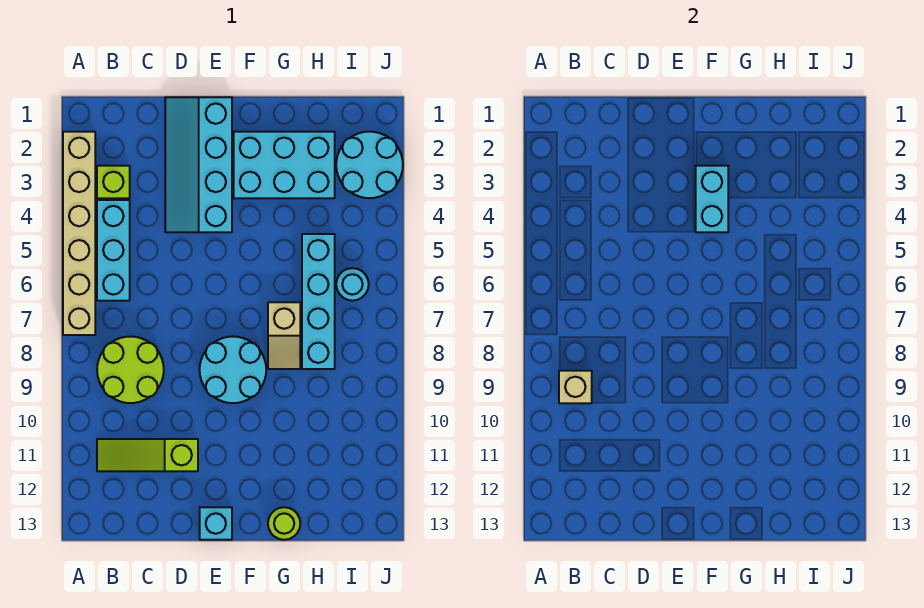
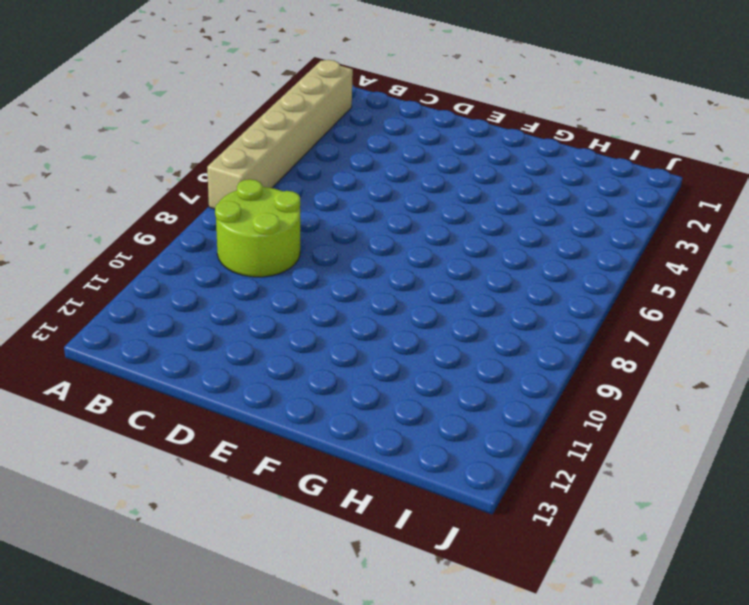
none -> lime brick B3 level 1
none -> cyan brick B4:B6 level 1
none -> lime slope B11:D11 level 1 top D

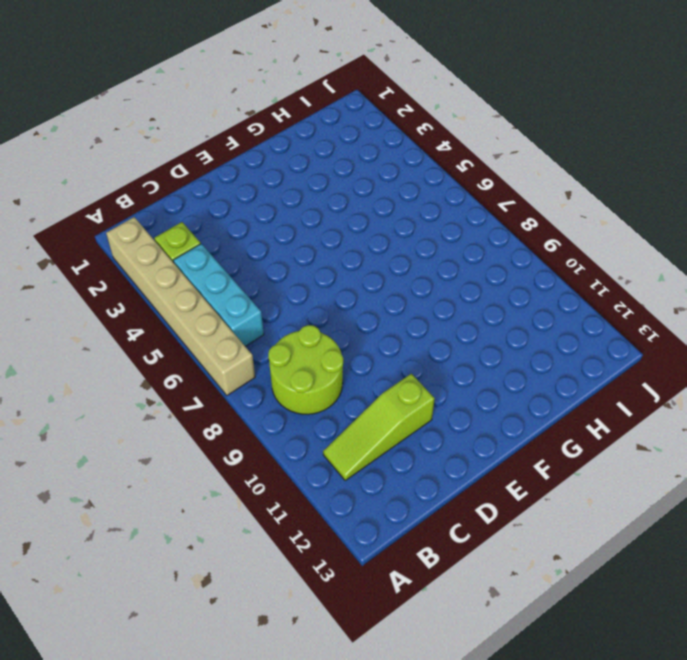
none -> cyan slope D1:E4 level 1 top E
none -> cyan round brick E8:F9 level 1
none -> cyan brick E13 level 1

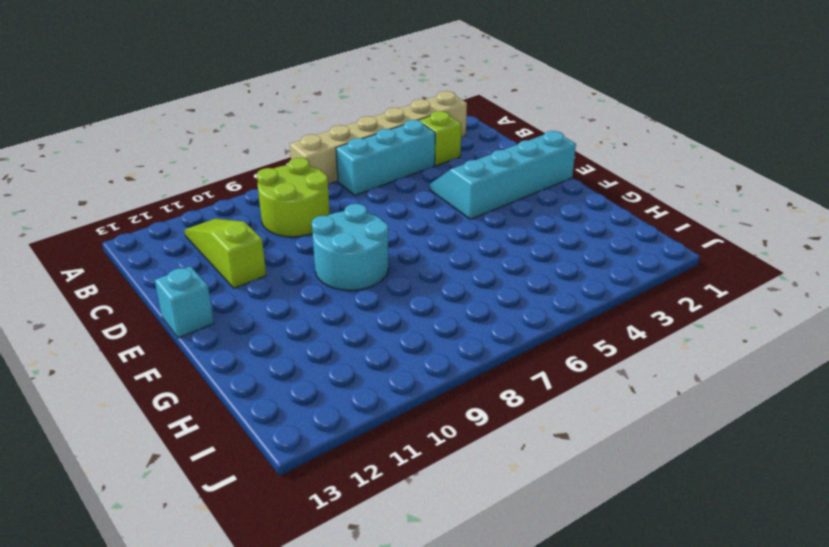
none -> cyan brick F2:H3 level 1
none -> tan slope G7:G8 level 1 top 7
none -> lime round brick G13 level 1

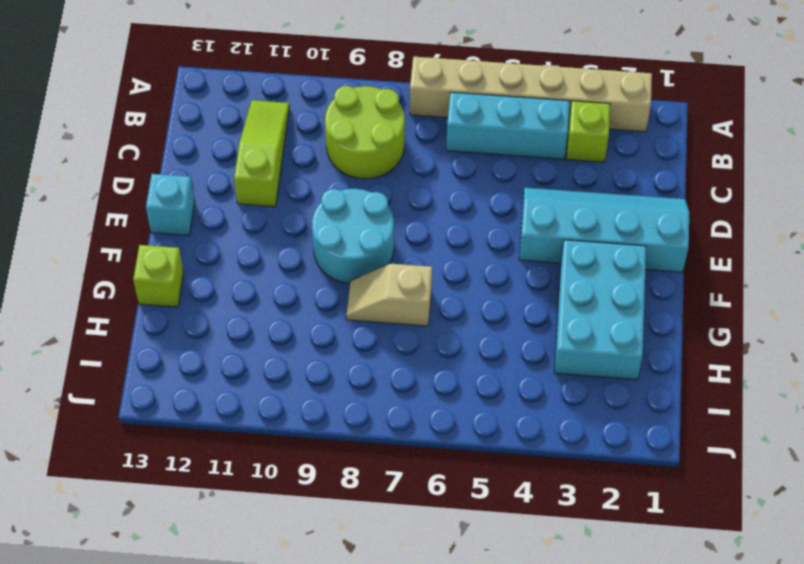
lime brick G13 level 1 -> lime round brick G13 level 1
none -> cyan brick H5:H8 level 1
none -> cyan round brick I2:J3 level 1
none -> cyan round brick I6 level 1

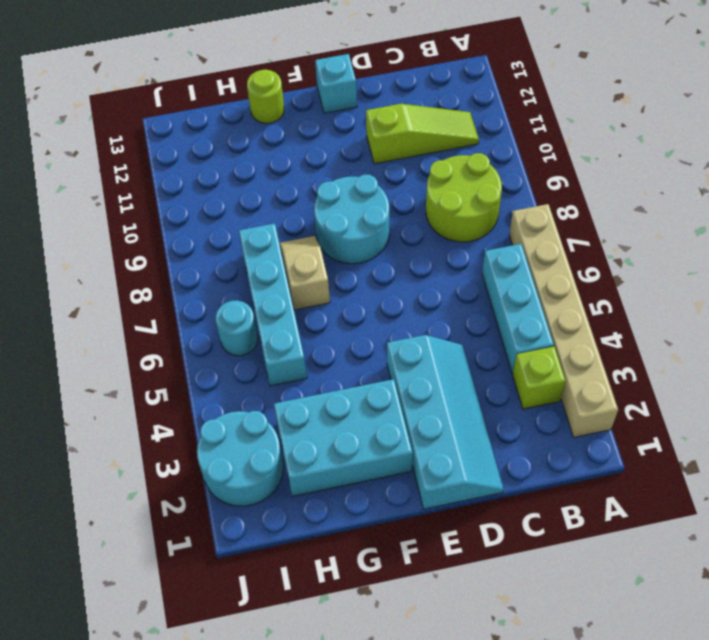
none -> tan brick B9 level 2
none -> cyan brick F3:F4 level 2

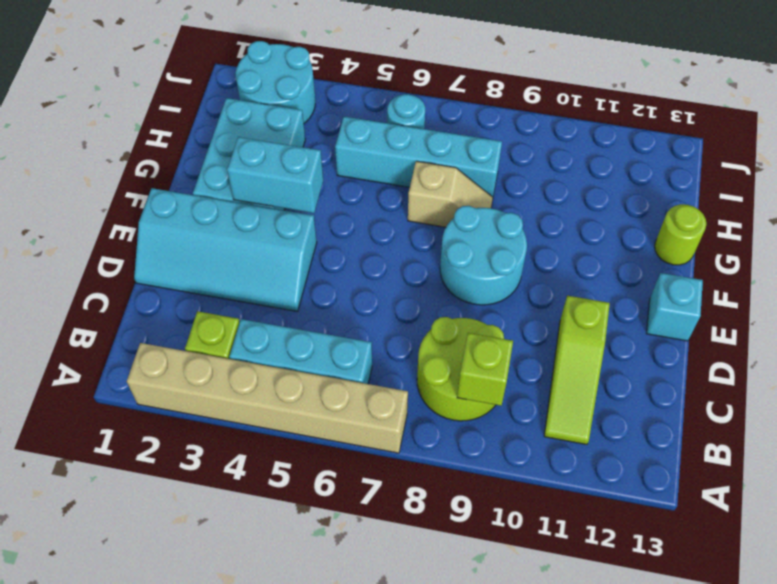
lime brick B9 level 2 -> tan brick B9 level 2

